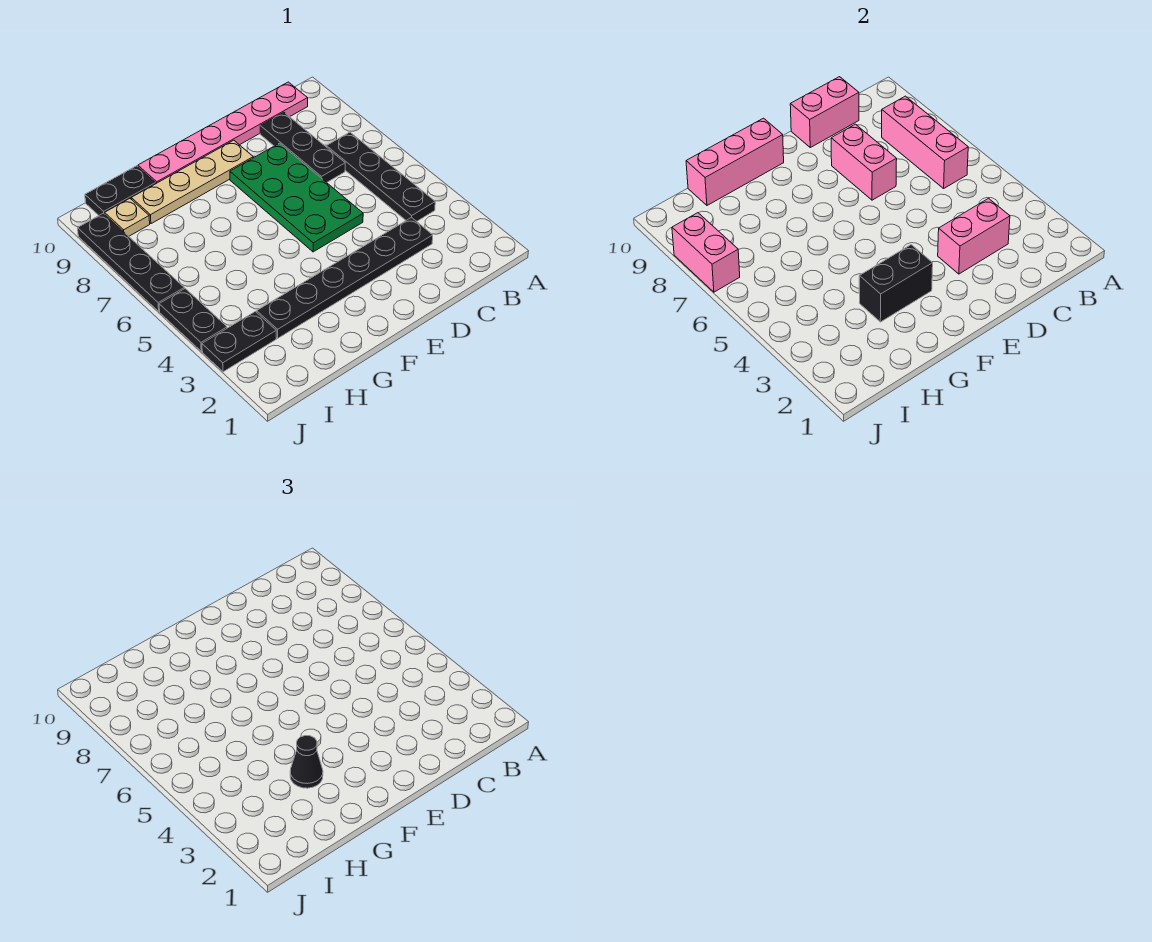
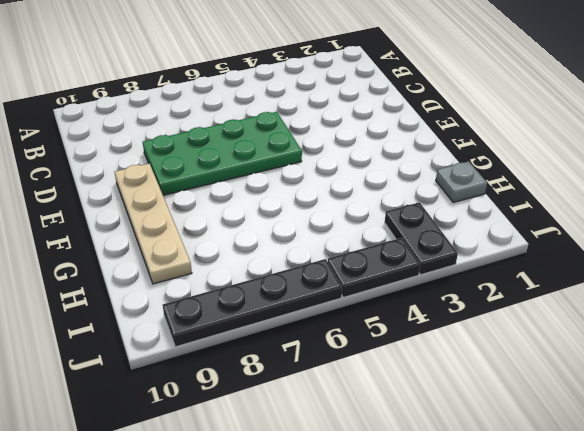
grey plate H1 level 1 -> none
none -> black plate B4:B7 level 1
none -> pink plate B10:G10 level 1
none -> black plate C3:H3 level 1

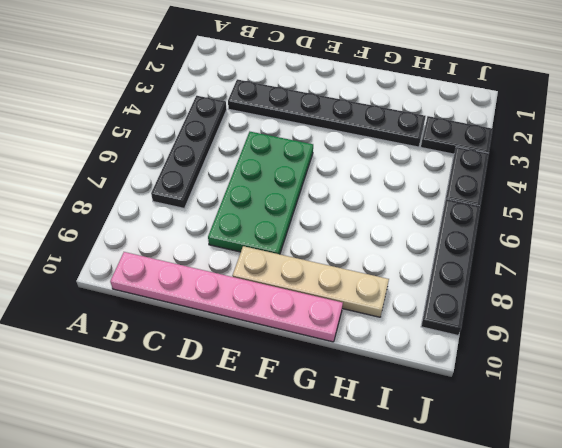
none -> black plate C7:C9 level 1
none -> black plate H10:I10 level 1
none -> tan plate I9 level 1

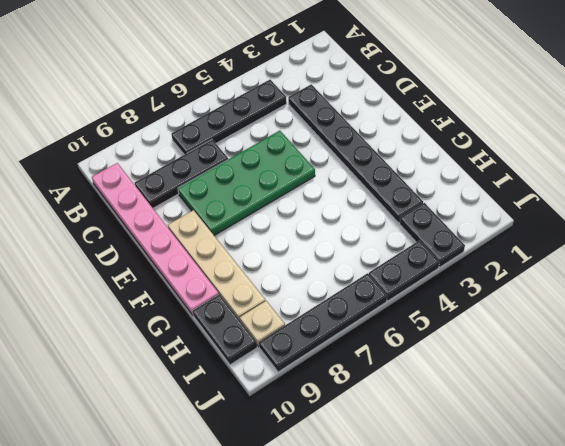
none -> pink brick B6:B8 level 2
none -> pink brick C3:D3 level 2
none -> pink brick C10:D10 level 2

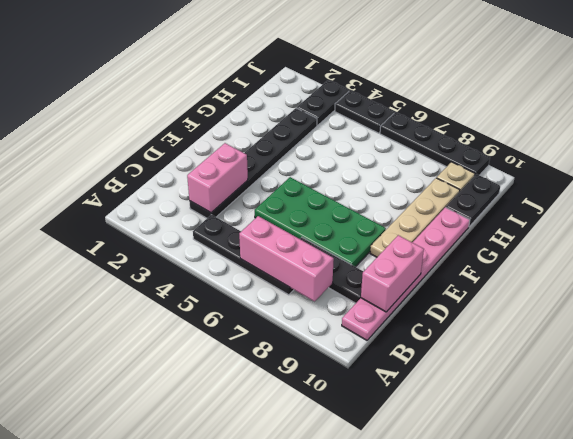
none -> pink brick D7:D8 level 2
none -> black brick F3:G3 level 2
none -> pink brick F10:H10 level 2

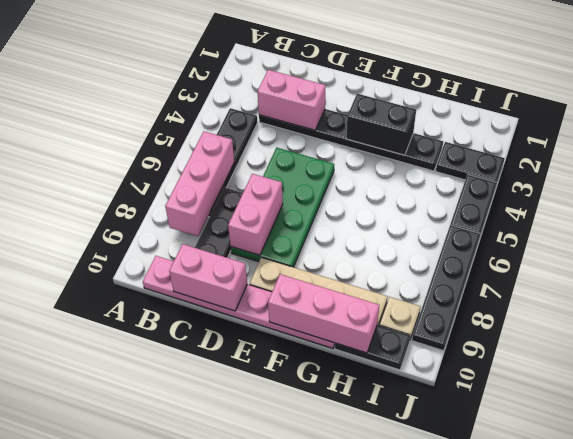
none -> pink brick J7:J8 level 2
none -> black cone G3 level 3

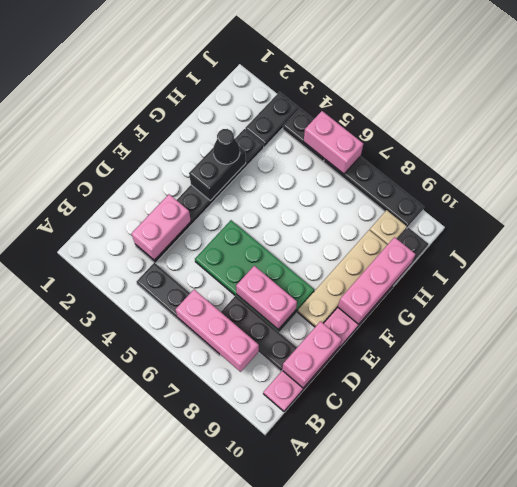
pink brick J5:J6 level 2 -> pink brick J7:J8 level 2

